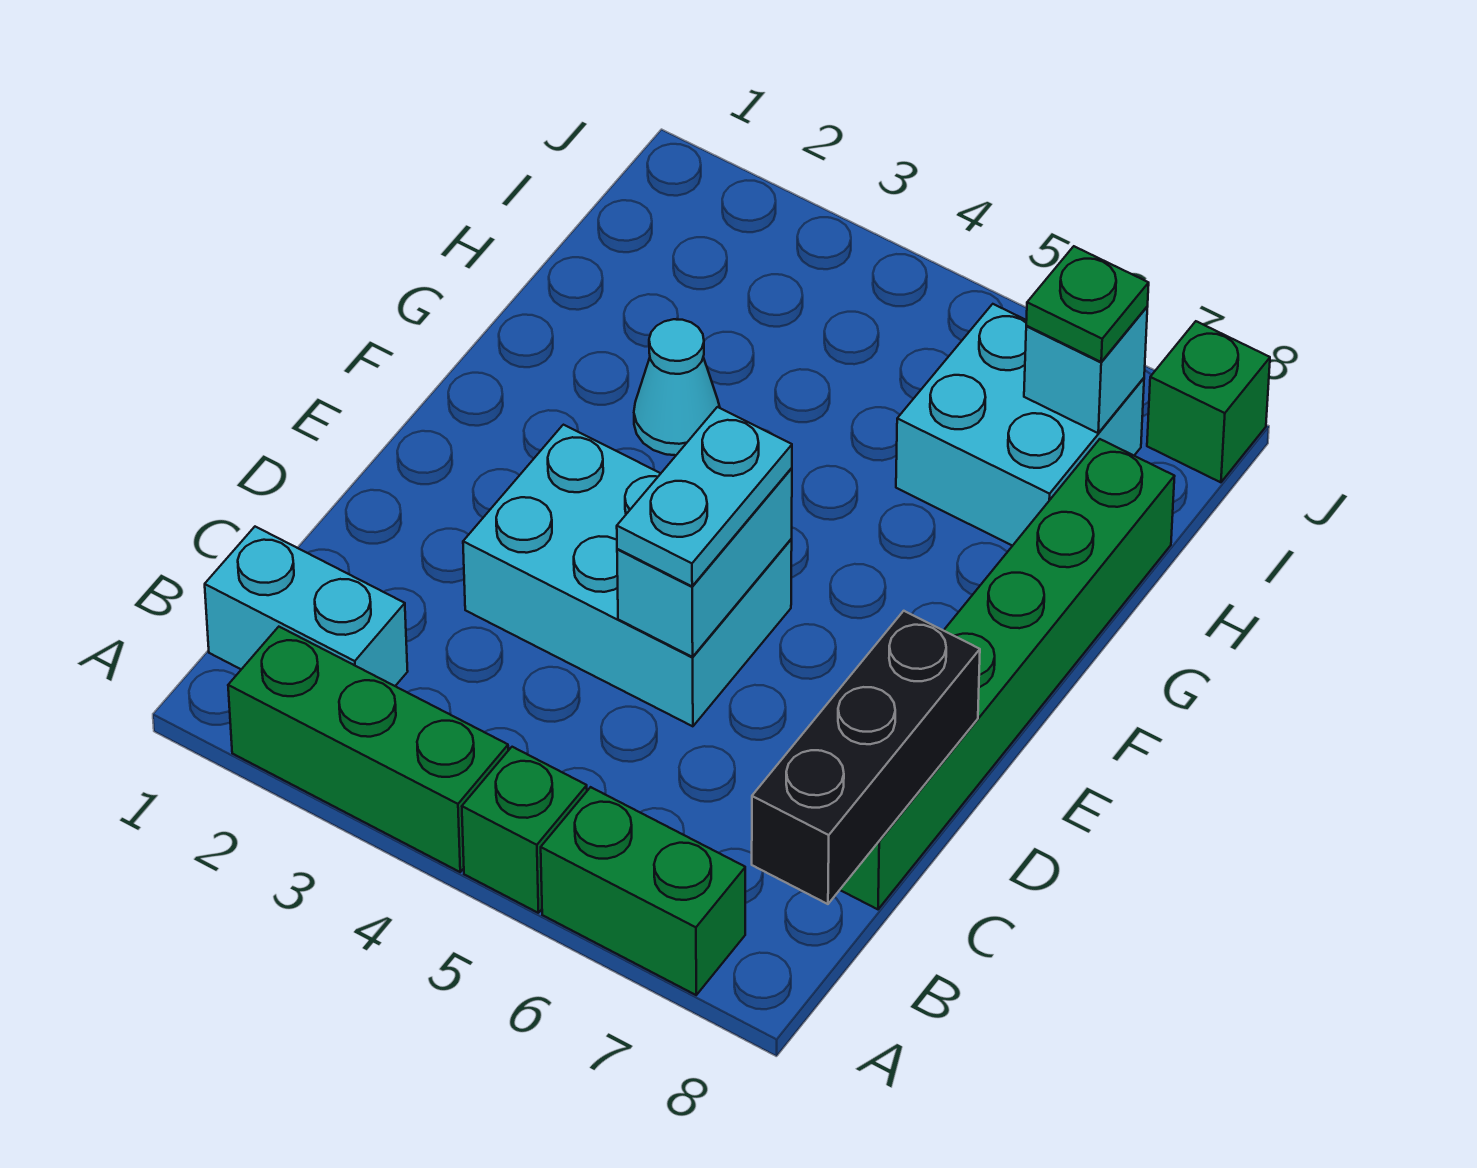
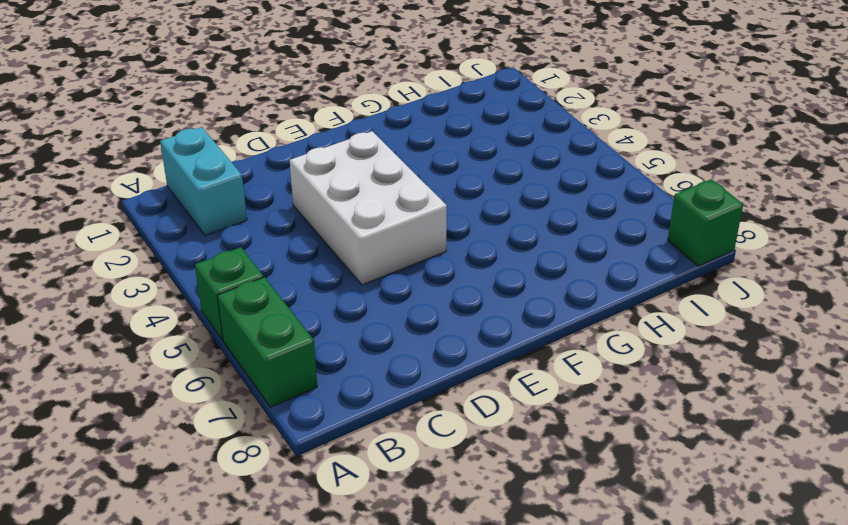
white brick D3:E5 level 1 -> cyan brick D3:E5 level 1
none -> green brick A2:A4 level 1
none -> green brick C8:H8 level 1
none -> cyan cone G3 level 1

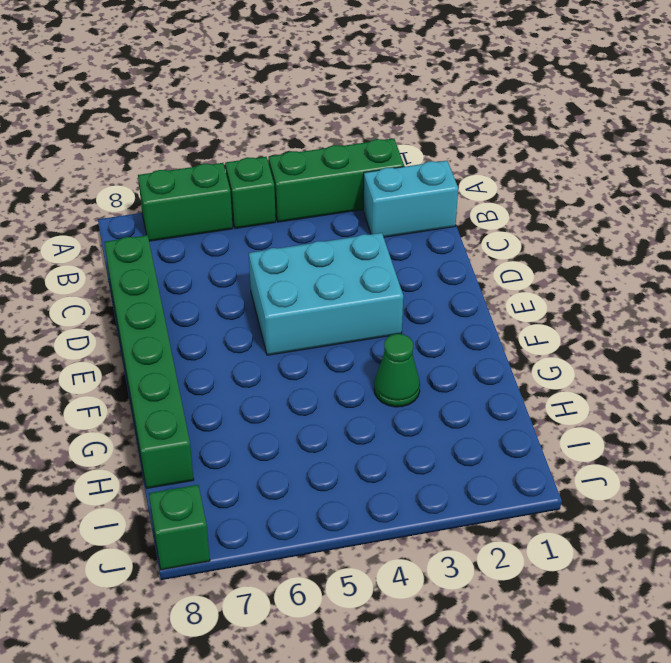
green cone G3 level 1 -> cyan cone G3 level 1
none -> cyan brick H6:I7 level 1
none -> black brick B8:D8 level 2
none -> cyan brick D5:E5 level 2

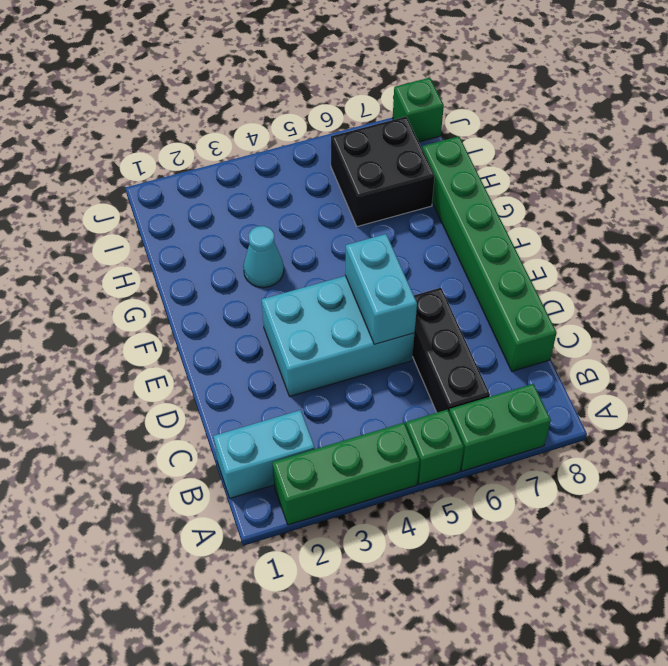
black brick B6:D6 level 1 -> black brick B8:D8 level 2
black brick H6:I7 level 1 -> cyan brick H6:I7 level 1
none -> cyan brick I7 level 2
none -> cyan plate D5:E5 level 3
none -> green plate I7 level 3

